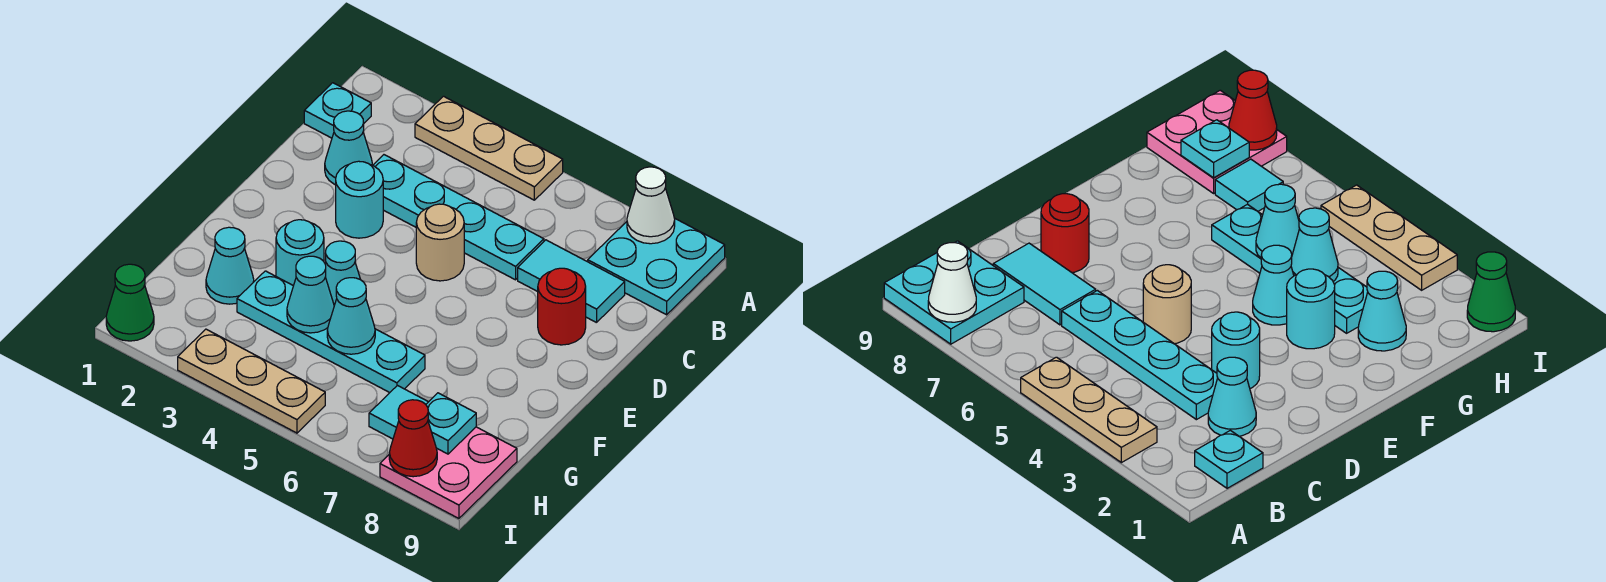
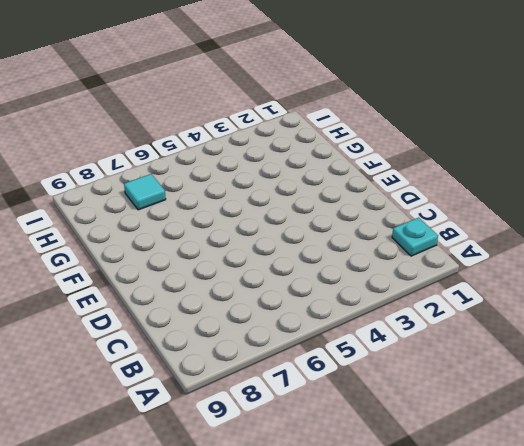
none -> tan plate A3:A5 level 1
none -> cyan plate A8:B9 level 1
none -> cyan cone C2 level 1

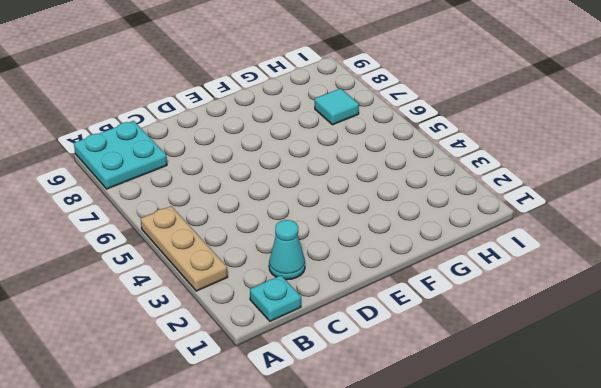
none -> cyan plate C3:C6 level 1
none -> cyan tile C7:C8 level 1
none -> cyan round brick D3 level 1

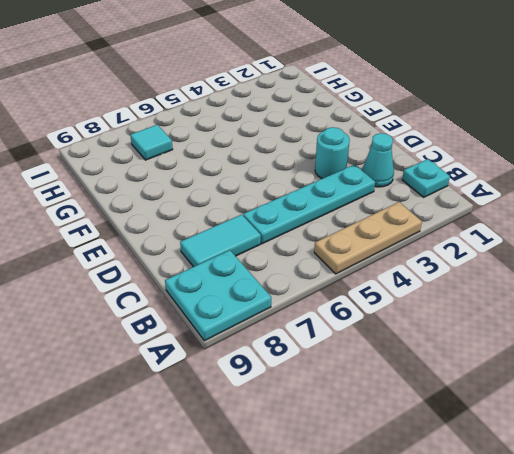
none -> tan round brick D5 level 1
none -> red round brick D8 level 1
none -> cyan round brick F3 level 1

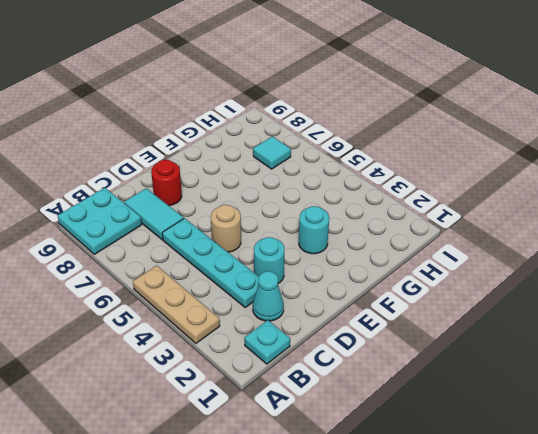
none -> cyan cone F4 level 1
none -> cyan cone G2 level 1
none -> cyan plate G3:G6 level 1

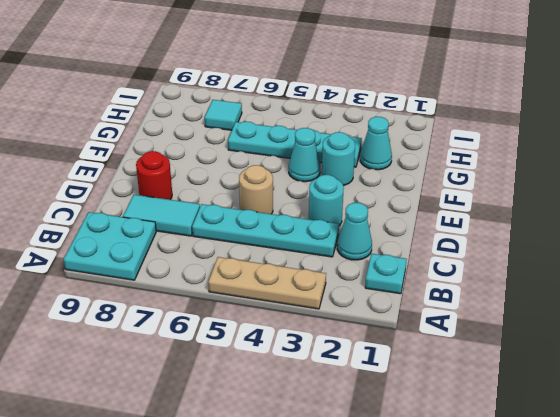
none -> pink plate H8:I9 level 1
none -> green cone I1 level 1
none -> tan plate I3:I5 level 1

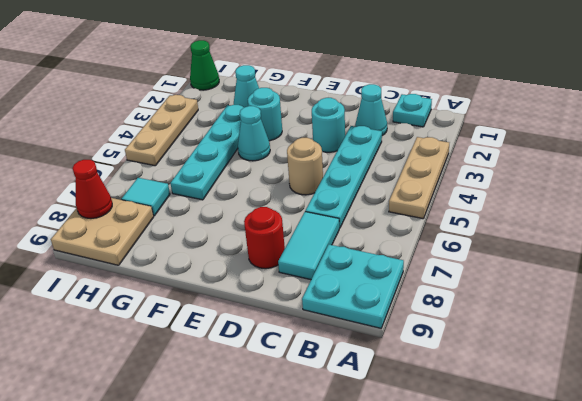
tan plate H8:I9 level 1 -> pink plate H8:I9 level 1
none -> white cone A8 level 2
none -> cyan cone G4 level 2
none -> cyan cone G5 level 2

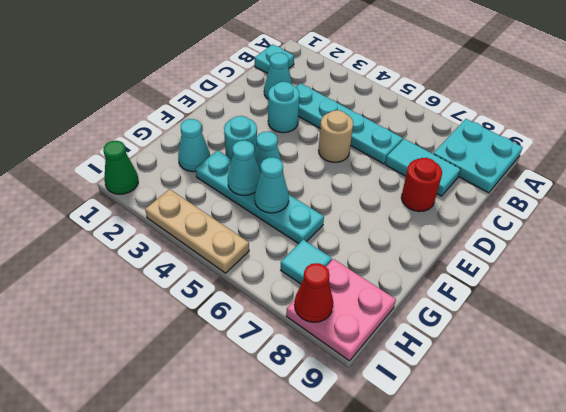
none -> tan plate A3:A5 level 1
none -> white cone A8 level 2
none -> cyan plate H8 level 2

